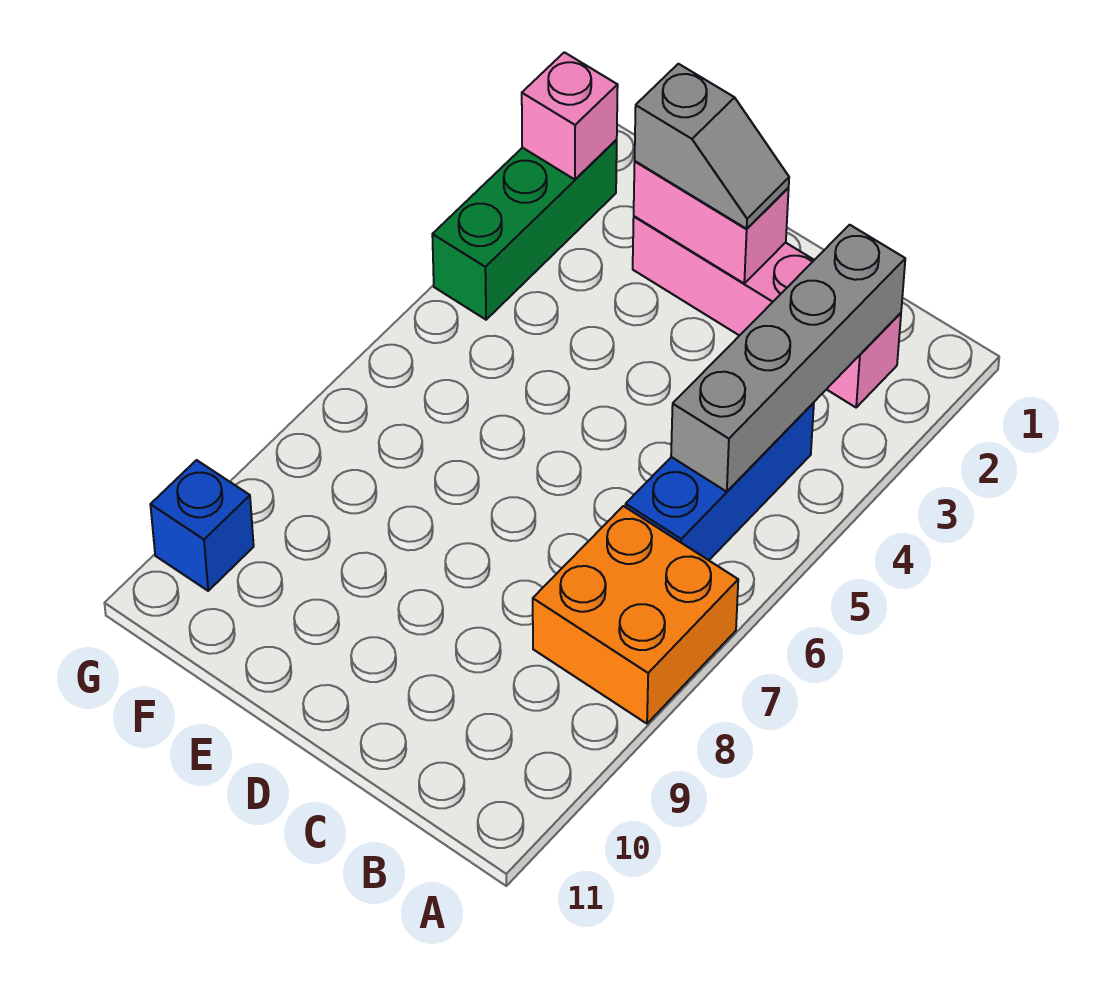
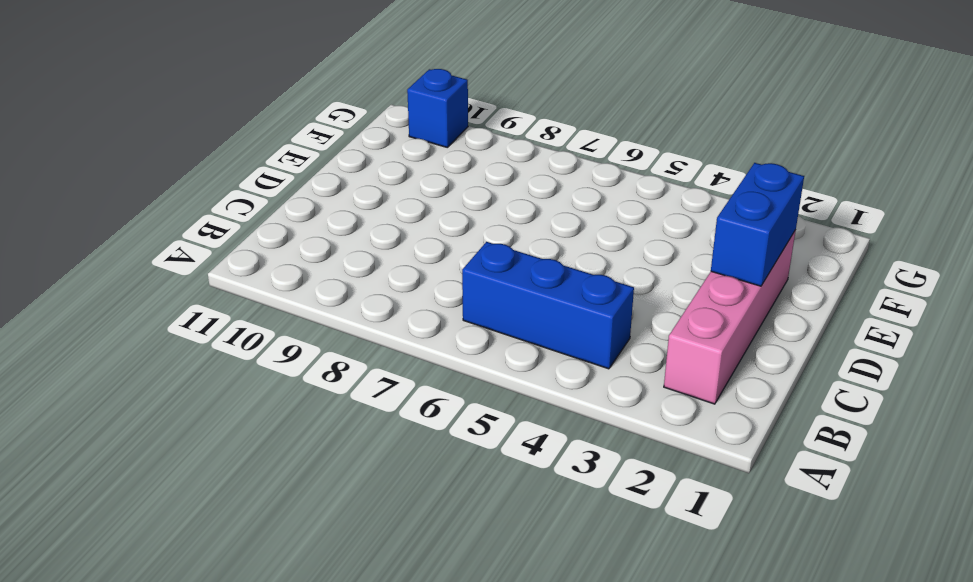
blue brick D2:E2 level 2 -> pink brick D2:E2 level 2
none -> orange brick A7:B8 level 1
none -> green brick G2:G4 level 1

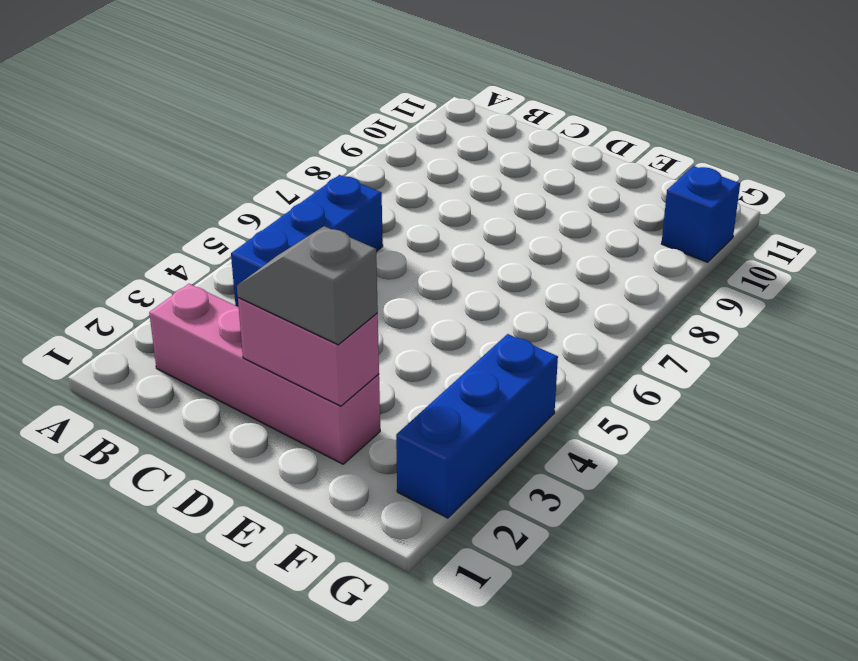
blue brick G2:G4 level 1 -> green brick G2:G4 level 1
none -> orange brick A7:B8 level 1
none -> grey brick B2:B5 level 2

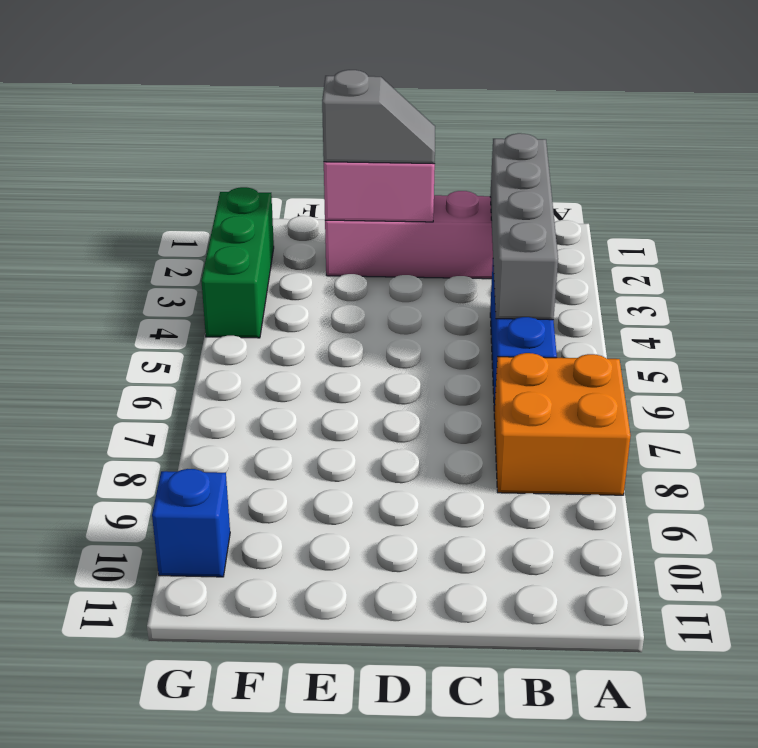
none -> pink brick G2 level 2

